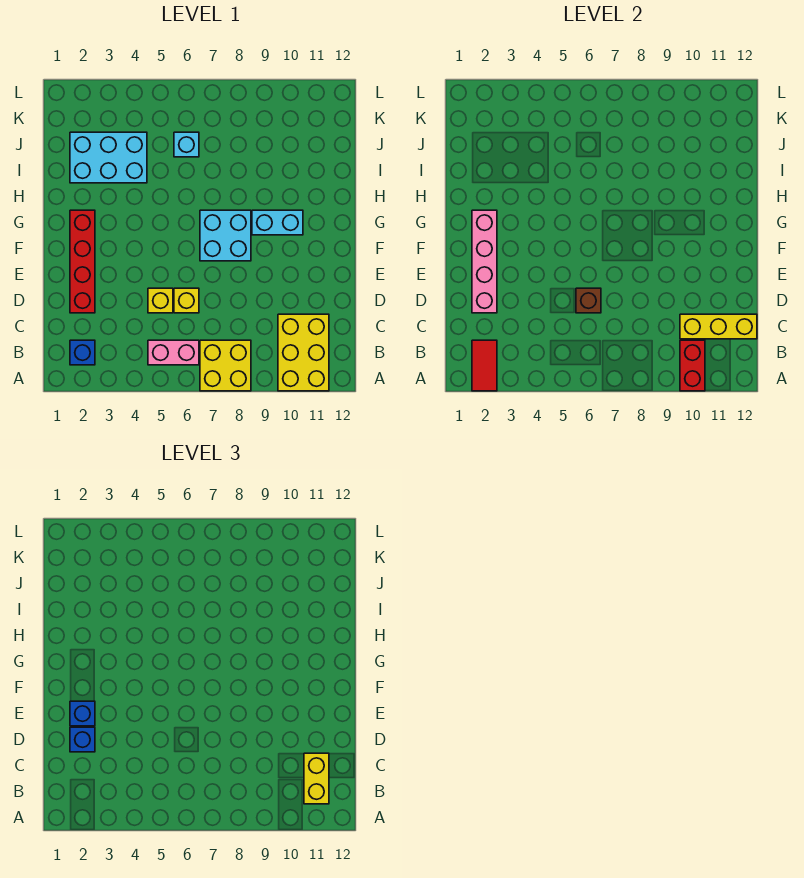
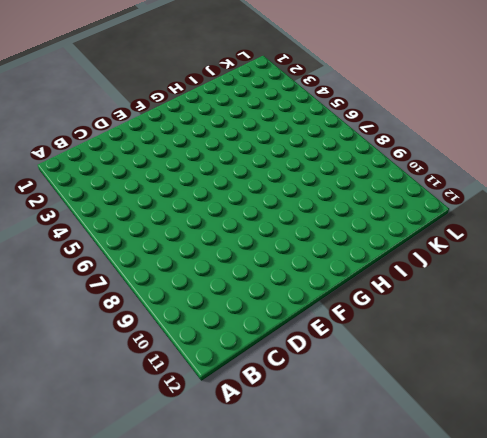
none -> yellow brick A7:B8 level 1
none -> yellow brick A10:C11 level 1
none -> blue brick B2 level 1

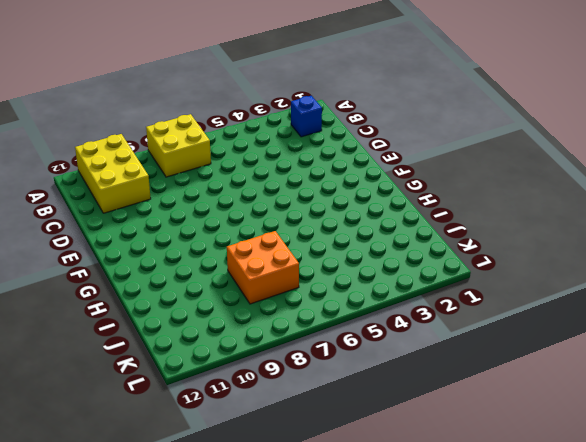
orange brick I7:J8 level 1 -> none
none -> pink brick B5:B6 level 1
none -> red brick D2:G2 level 1
none -> yellow brick D5 level 1

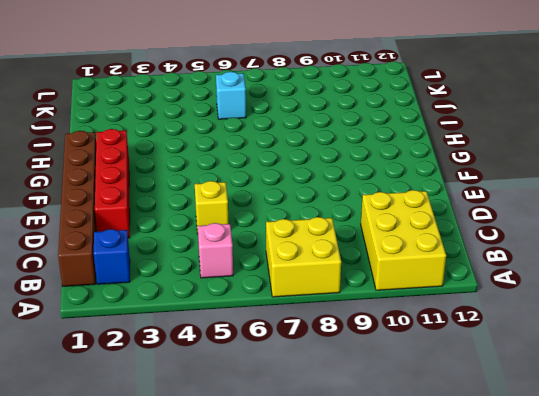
brown brick B1:G1 level 1 -> none
pink brick B5 level 1 -> pink brick B5:B6 level 1
none -> yellow brick D6 level 1
none -> cyan brick F7:G8 level 1
none -> cyan brick G9:G10 level 1

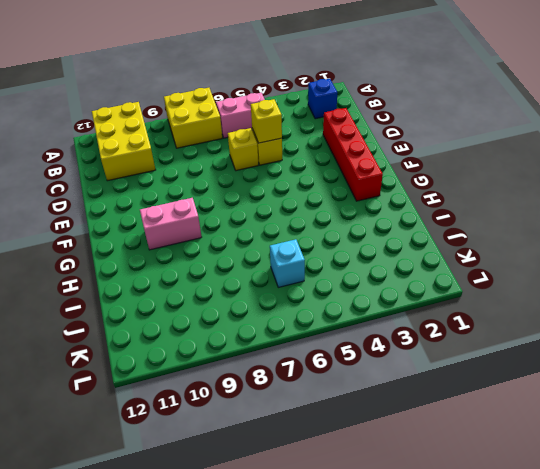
yellow brick D5 level 2 -> none
pink brick G9:G10 level 1 -> cyan brick G9:G10 level 1
none -> cyan brick F7:G8 level 1
none -> cyan brick I2:J4 level 1
none -> red tile A2:B2 level 2

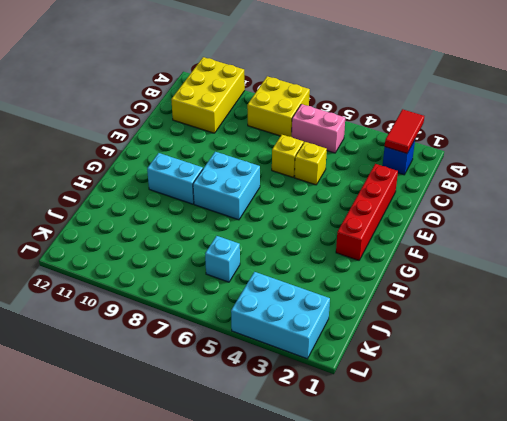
cyan brick K2:L4 level 1 -> cyan brick I2:J4 level 1
none -> red brick A10:B10 level 2
none -> yellow brick C10:C12 level 2
none -> pink brick D2:G2 level 2

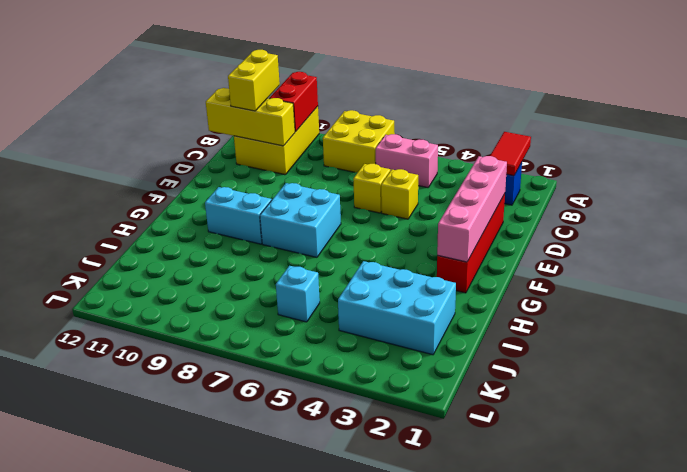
none -> brown brick D6 level 2
none -> blue brick D2 level 3
none -> blue brick E2 level 3

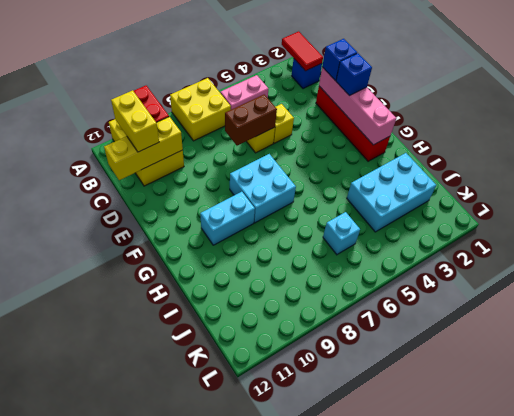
brown brick D6:D7 level 2 -> brown brick D6 level 2

